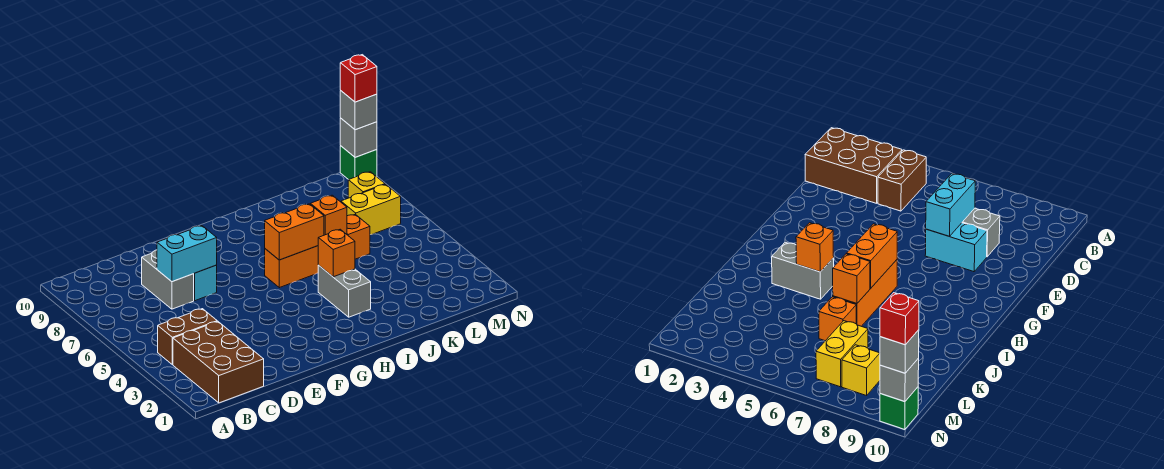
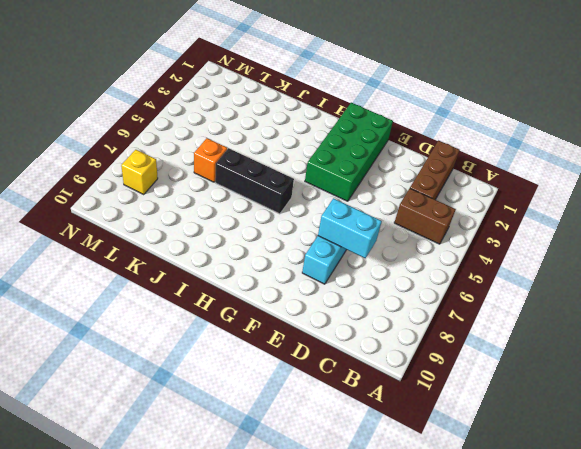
brown brick C1:C3 level 1 -> brown brick B1:C3 level 1
green brick F1:G4 level 1 -> none
black brick H6:J6 level 1 -> orange brick H6:J6 level 1
none -> grey brick D7:D8 level 1
none -> grey brick I3:I4 level 1
none -> yellow brick L7:M7 level 1

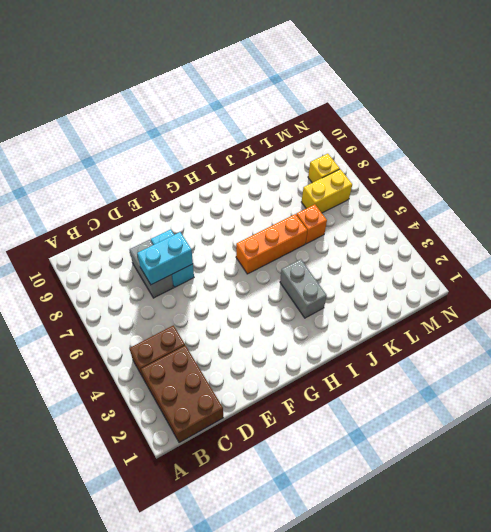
none -> green brick N10 level 1
none -> orange brick H6:I6 level 2
none -> orange brick I4 level 2

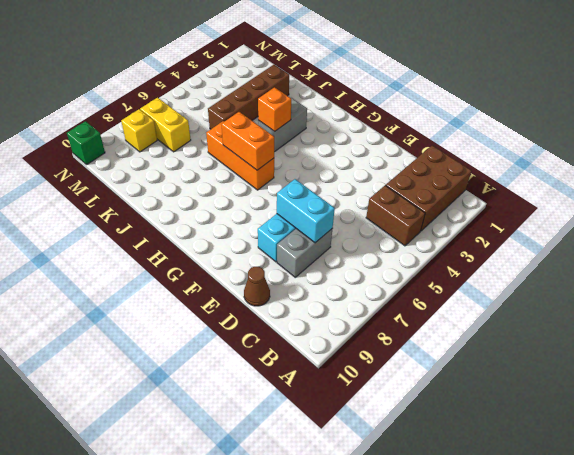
brown cone D10 level 1 -> none
brown brick K2:K5 level 1 -> none
none -> orange brick K6 level 1
none -> orange brick J6 level 2
none -> grey brick N10 level 2

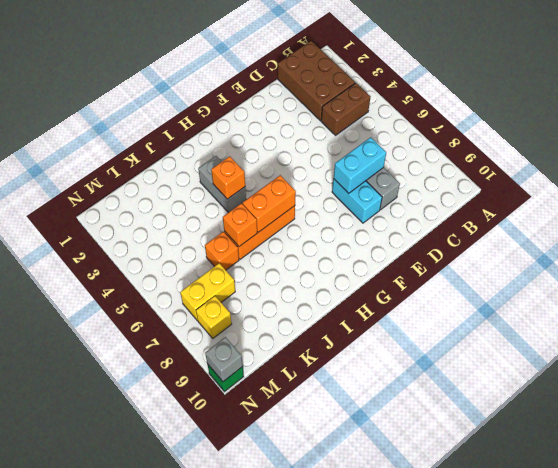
none -> grey brick N10 level 3
none -> red brick N10 level 4

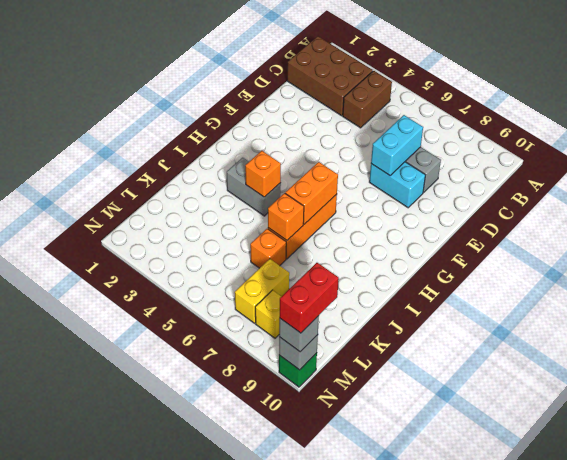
red brick M10:N10 level 4 -> red brick N10 level 4

